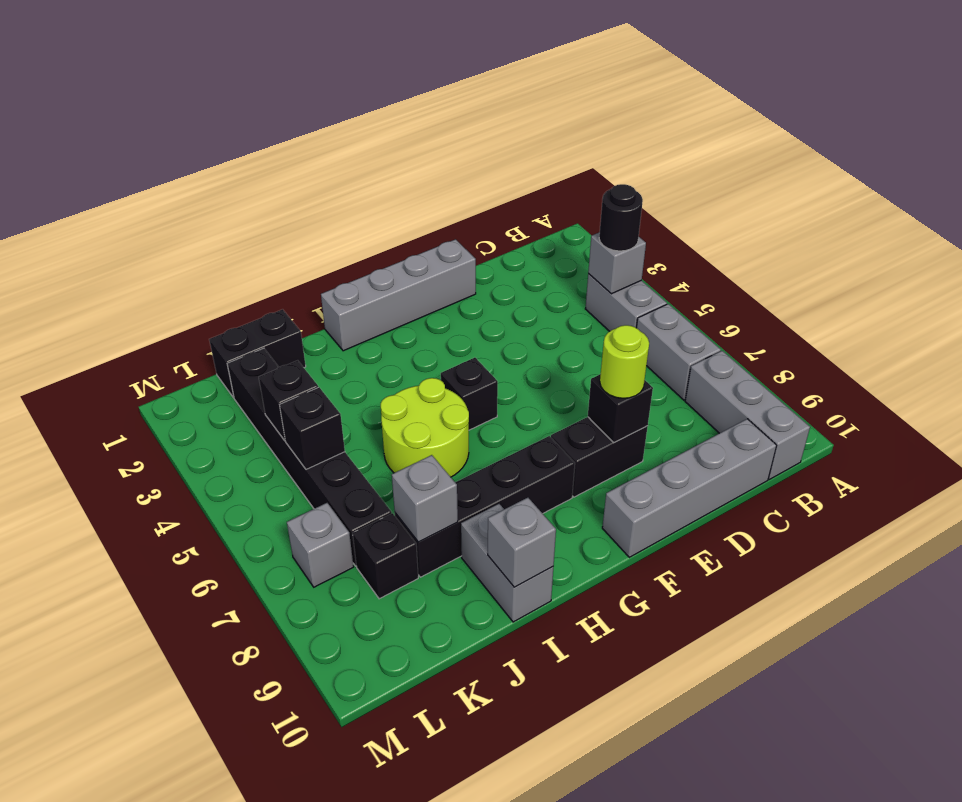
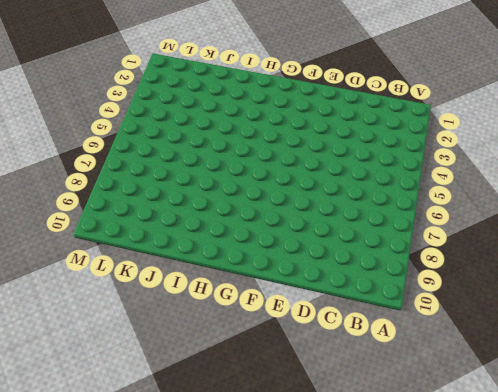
none -> grey brick B4:B5 level 1
none -> grey brick B6:B7 level 1
none -> grey brick B8:B10 level 1

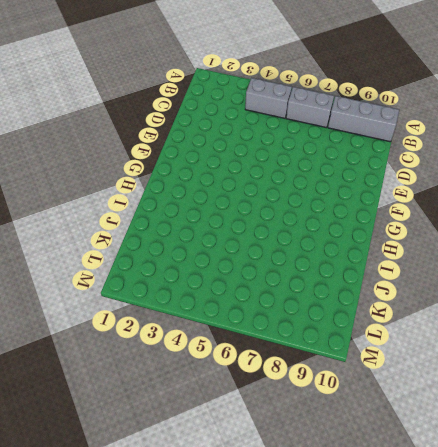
none -> grey brick C10:F10 level 1
none -> grey brick E1:H1 level 1
none -> black brick E8:F8 level 1

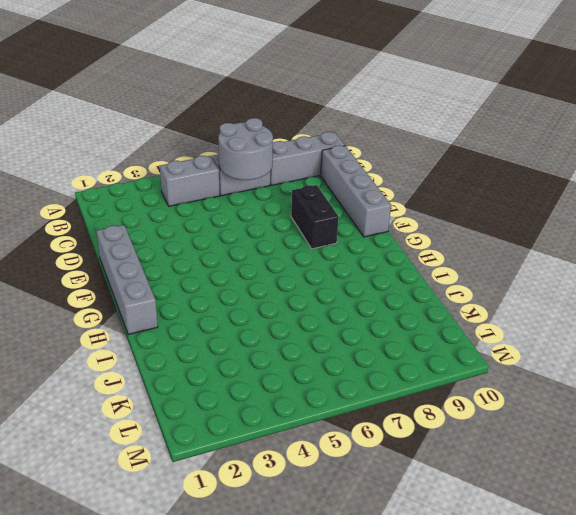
grey round brick B6:C7 level 2 -> none
none -> black brick G5 level 1
none -> black brick G8:J8 level 1
none -> lime round brick H5:I6 level 1

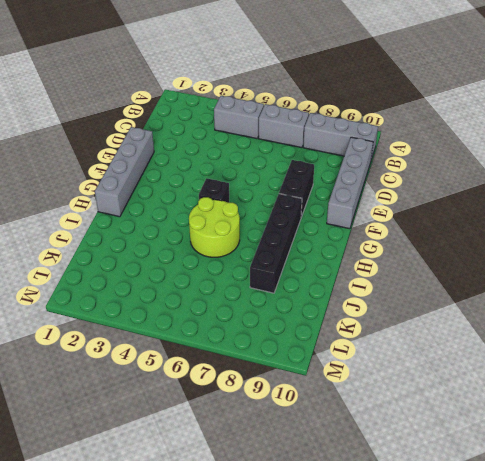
none -> grey brick I9:I10 level 1
none -> black brick J1:K1 level 1
none -> black brick K2:K7 level 1

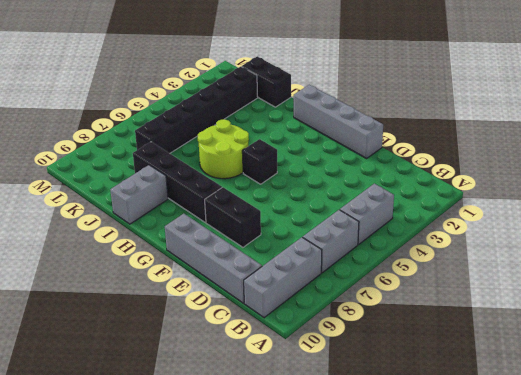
none -> black brick K8 level 1
none -> grey brick L7 level 1
none -> grey brick B4 level 2

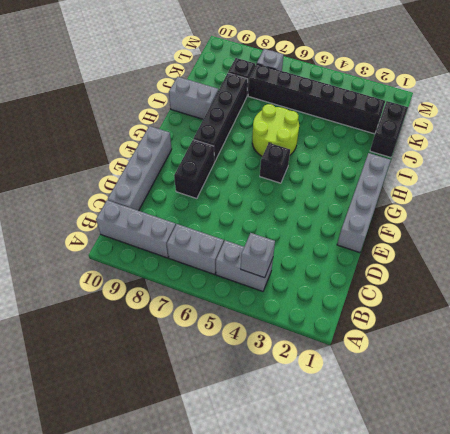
none -> black brick E8 level 2
none -> grey brick I10 level 2
none -> grey brick J8 level 2

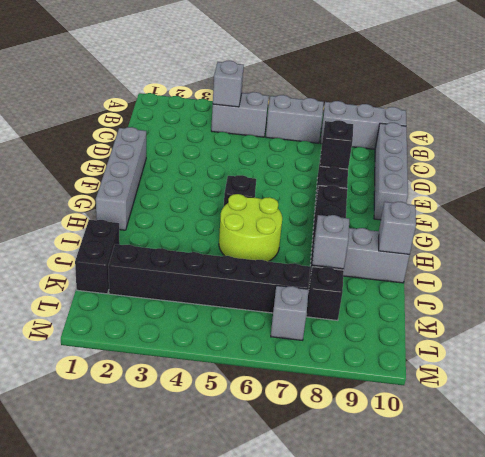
none -> black brick K4 level 2
none -> black brick K5 level 2
none -> black round brick B4 level 3

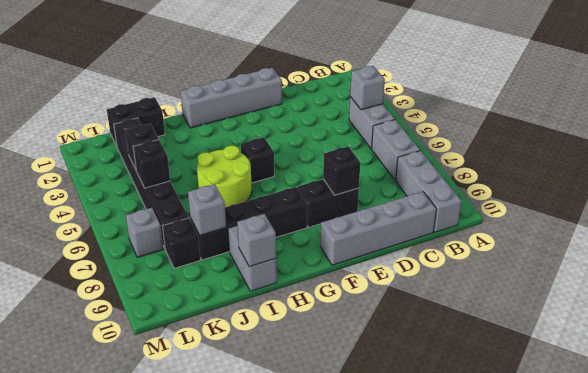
none -> black round brick B4 level 3
none -> lime round brick E8 level 3

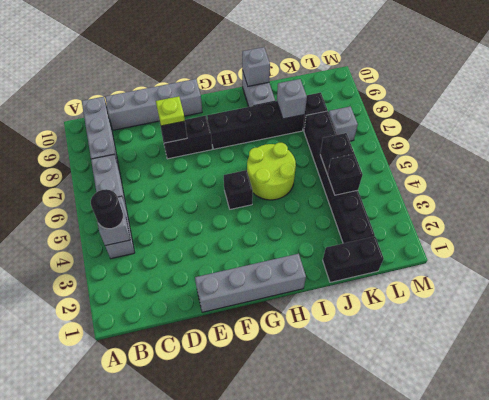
lime plate E8 level 3 -> lime round brick E8 level 3

